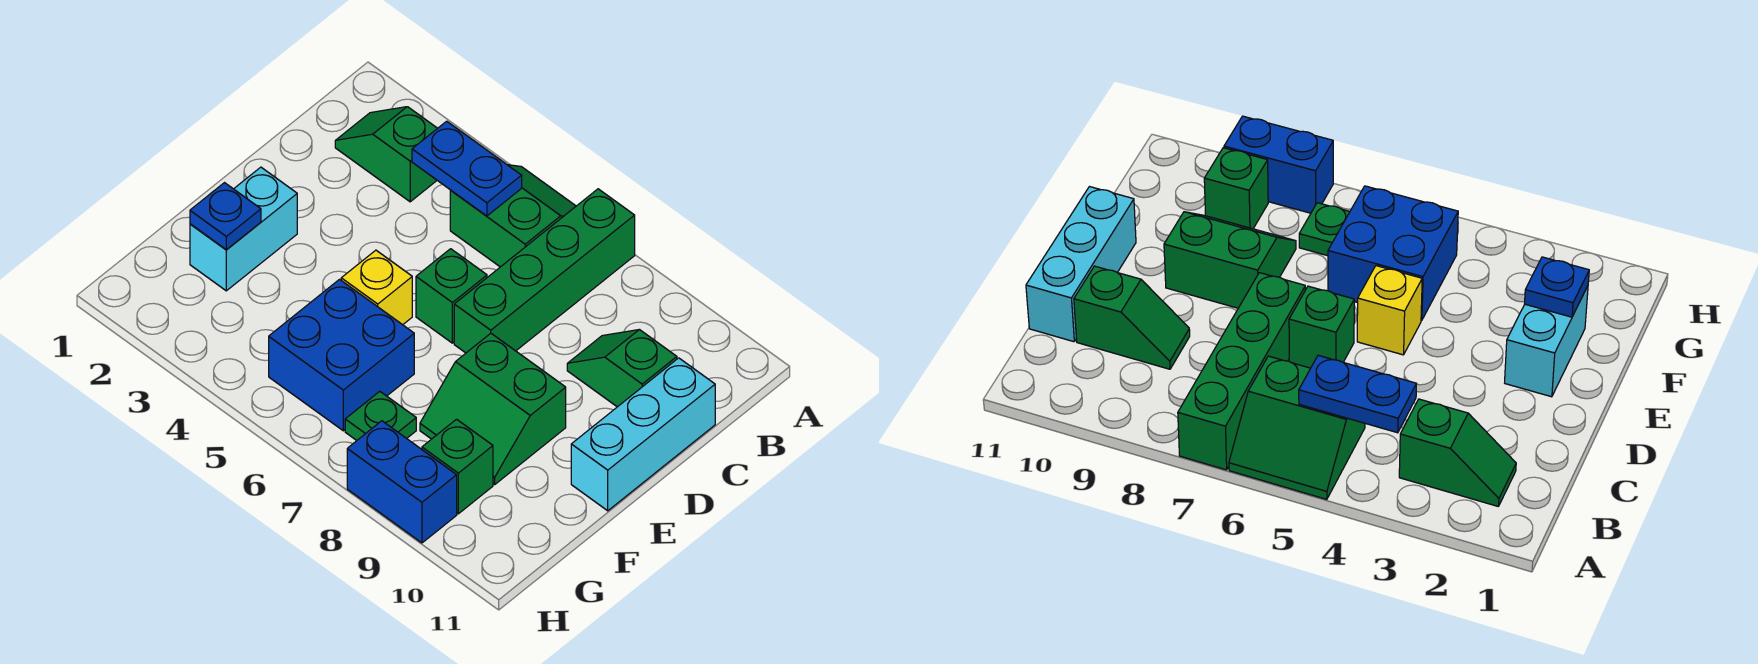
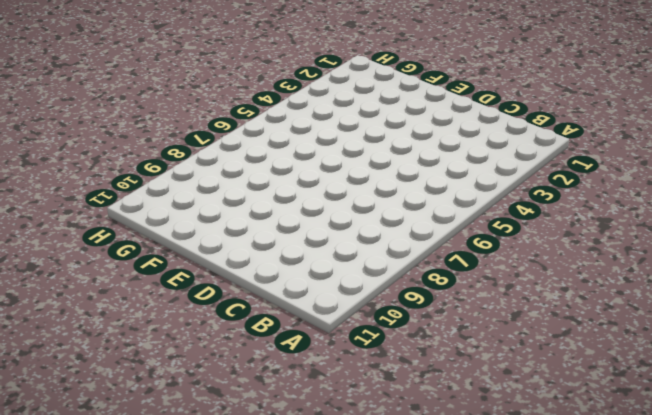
none -> green slope A5:B6 level 1 top B
none -> green brick A7:D7 level 1
none -> green slope B2:B3 level 1 top 3

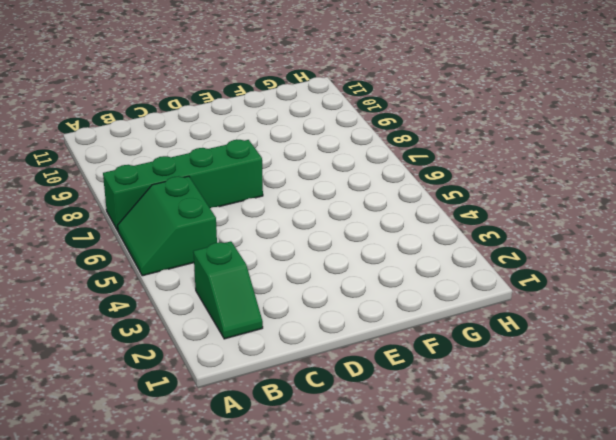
none -> green slope C9:C10 level 1 top 10
none -> cyan brick C11:E11 level 1
none -> green brick D6 level 1

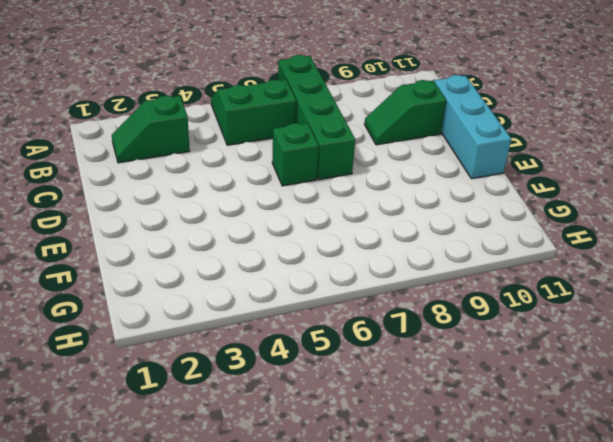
none -> cyan brick E2:F2 level 1
none -> yellow brick E5 level 1
none -> green slope E8:F9 level 1 top E

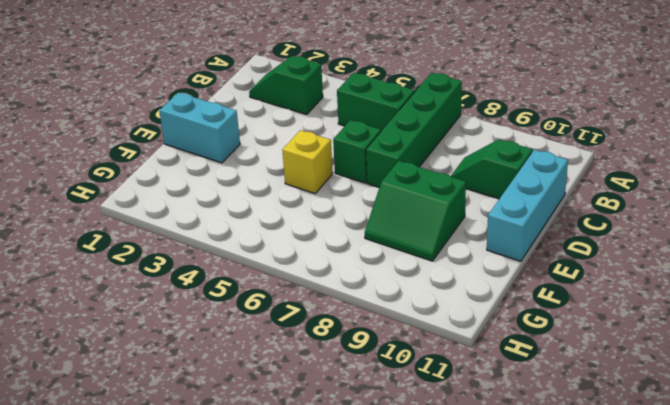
cyan brick E1:E2 level 1 -> cyan brick E2:F2 level 1
none -> blue brick F5:G6 level 1
none -> green plate G7 level 1
none -> green brick G9 level 1

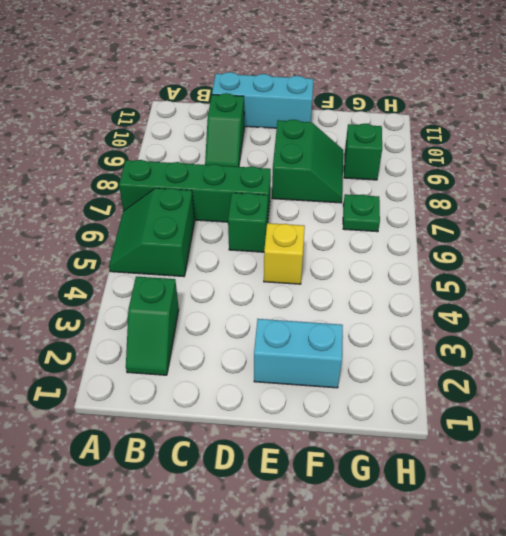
none -> blue brick F5:G6 level 1
none -> blue brick H8:H9 level 1
none -> blue plate B4:B5 level 2

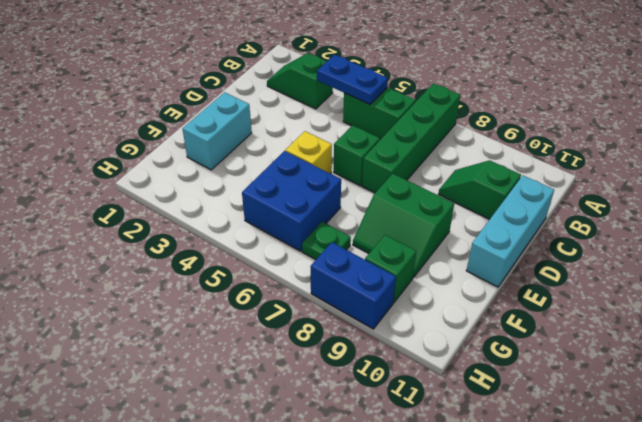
none -> blue plate F2 level 2

